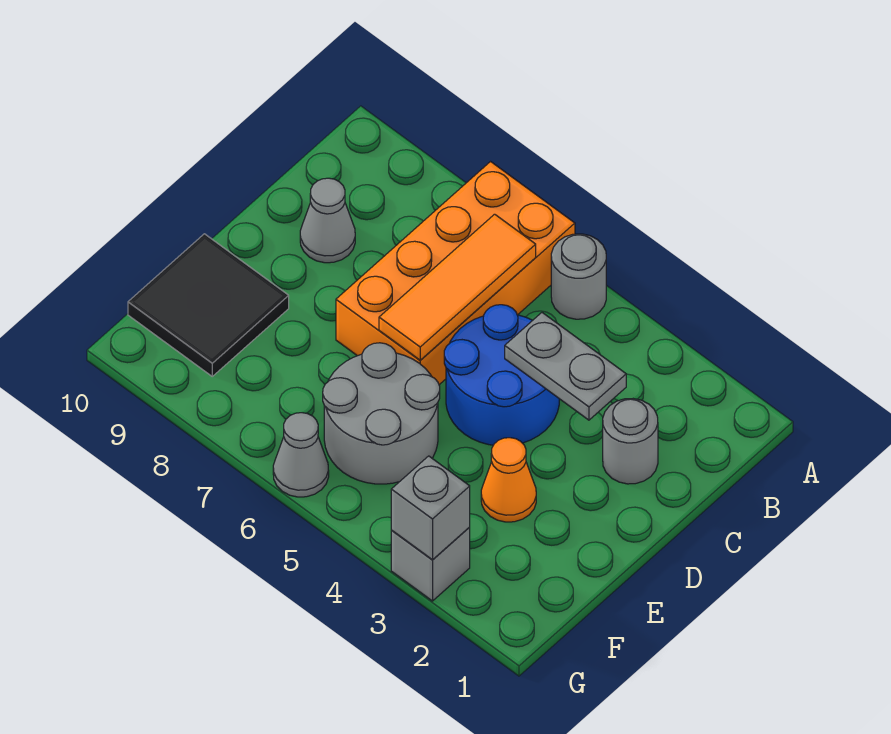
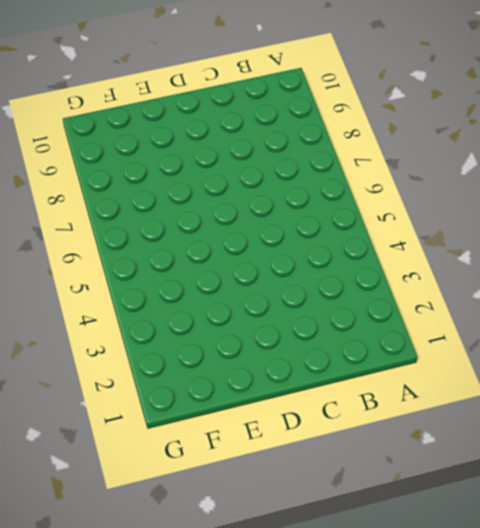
none -> grey round brick A5 level 1
none -> orange brick A6:D7 level 1
none -> grey round brick C2 level 1

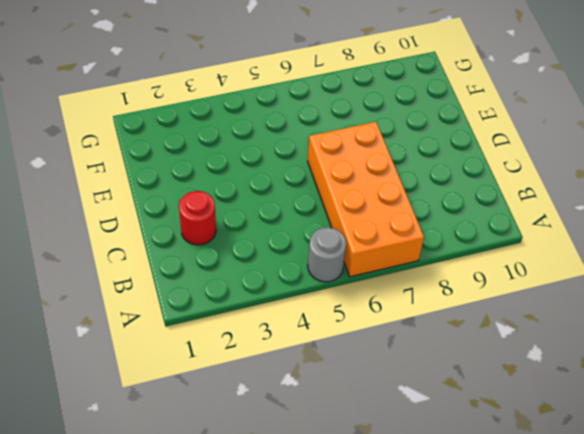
red round brick C2 level 1 -> grey round brick C2 level 1
none -> blue round brick C4:D5 level 1
none -> grey cone C9 level 1
none -> orange cone E3 level 1

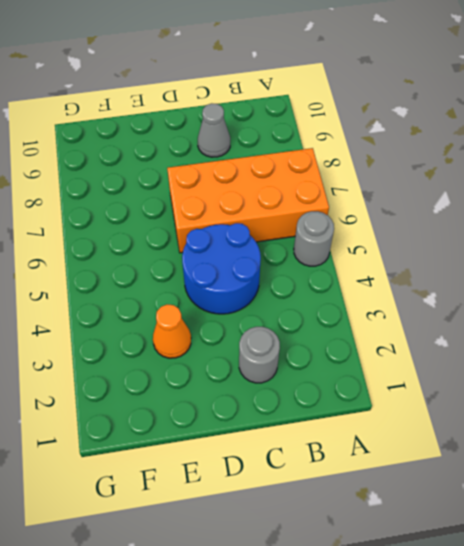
none -> grey round brick E5:F6 level 1
none -> black tile E9:F10 level 1
none -> grey brick G3 level 1

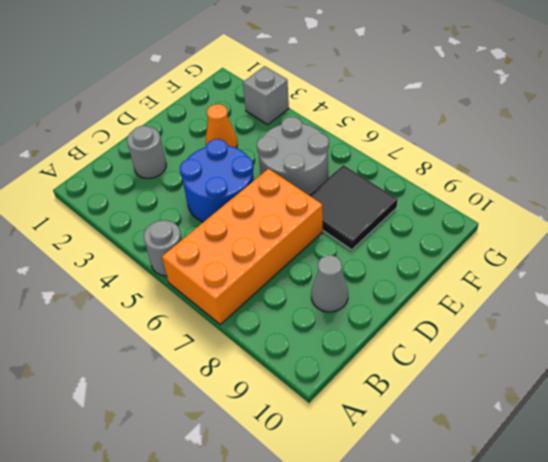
black tile E7:F8 level 1 -> black tile E9:F10 level 1
none -> grey cone G6 level 1
none -> orange tile B6:D6 level 2
none -> grey plate C3:C4 level 2

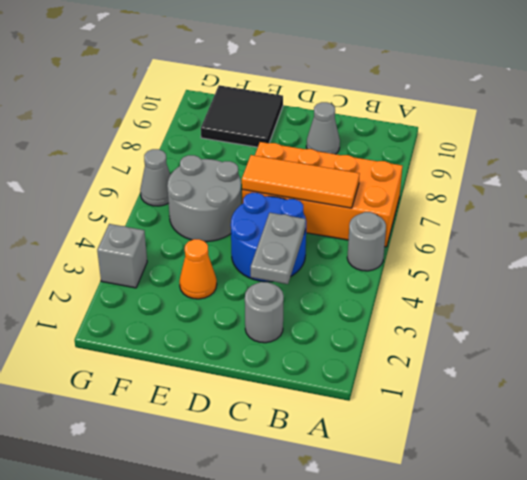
none -> grey brick G3 level 2

